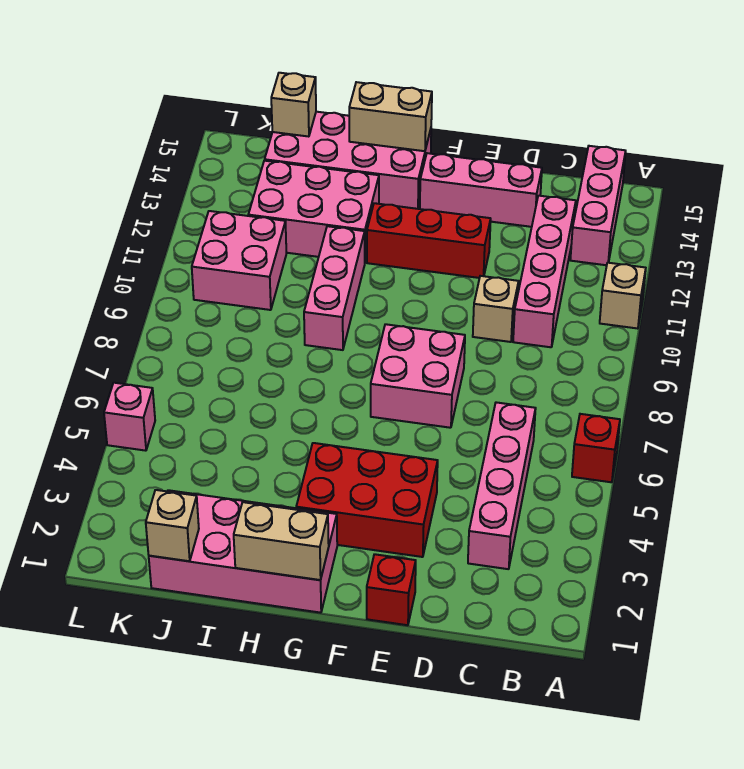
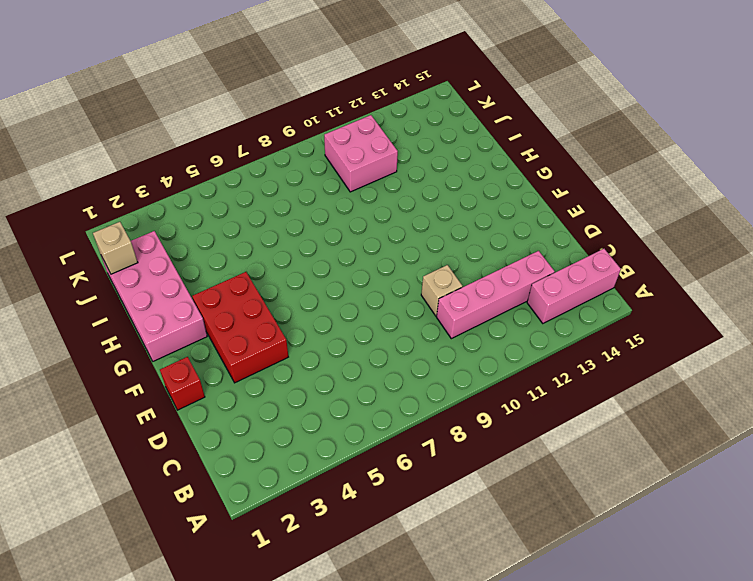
none -> red brick A6 level 1
none -> tan brick A11 level 1
none -> pink brick C3:C6 level 1

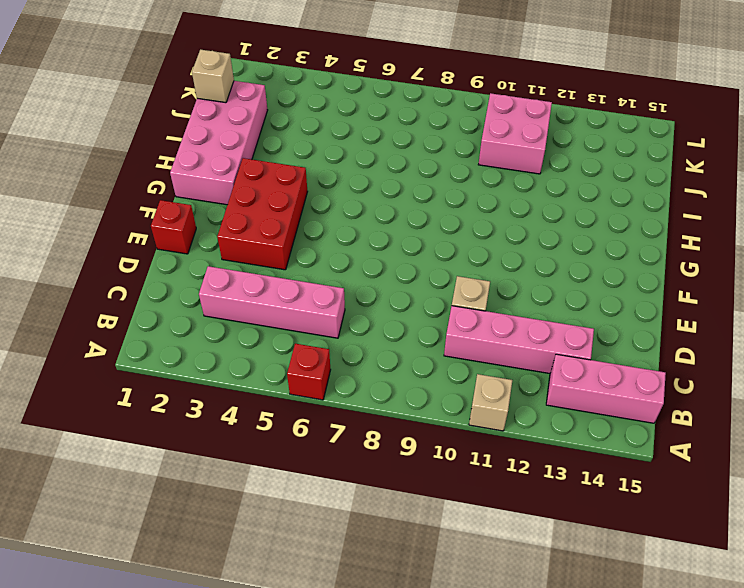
none -> pink brick D14:F14 level 1
none -> pink brick E7:F8 level 1
none -> red brick E12:G12 level 1

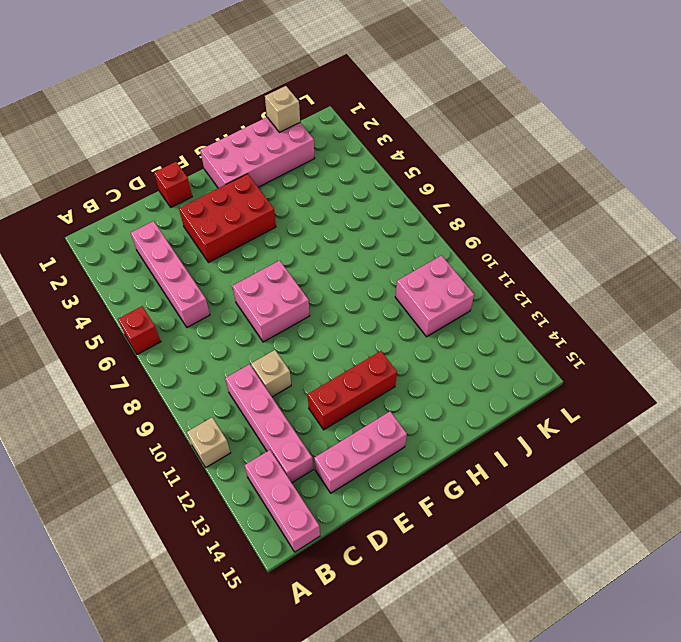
none -> pink brick G14:J15 level 1
none -> pink brick H9:H11 level 1
none -> pink brick H12:J13 level 1

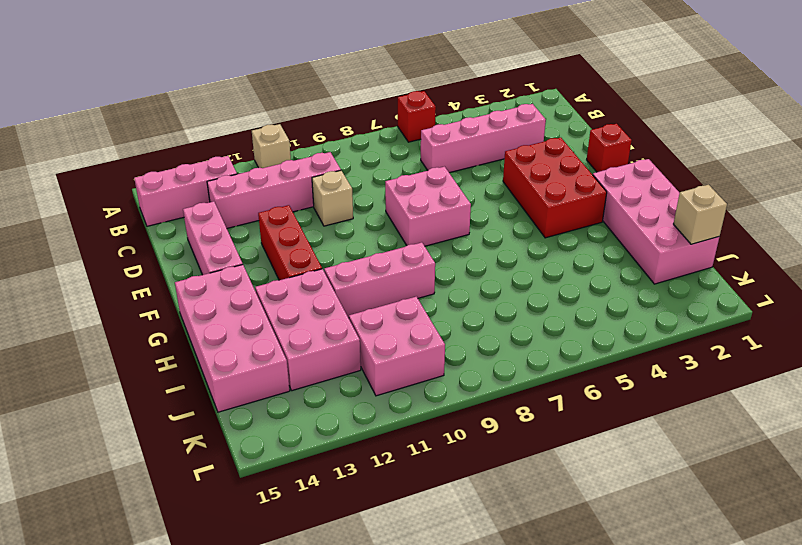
none -> pink brick L5 level 1
none -> tan brick G1:H1 level 2
none -> tan brick G15:H15 level 2

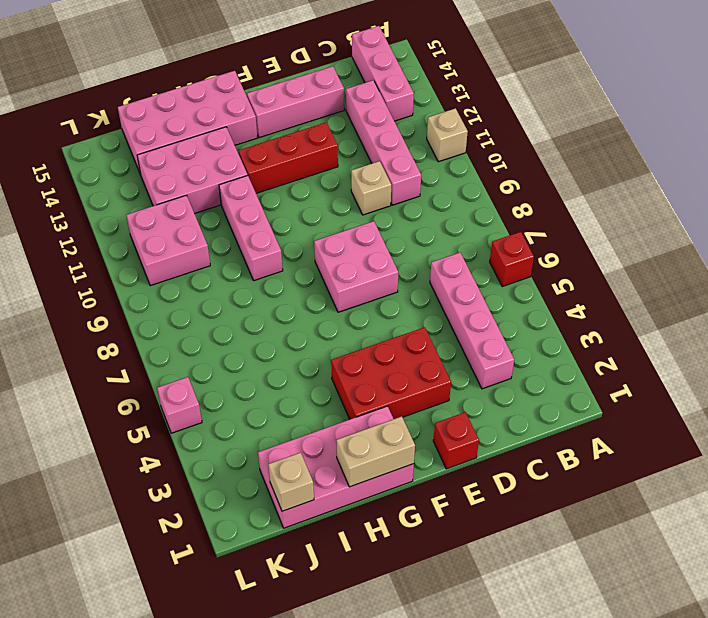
none -> tan brick G15:H15 level 2
none -> tan brick J15 level 2

